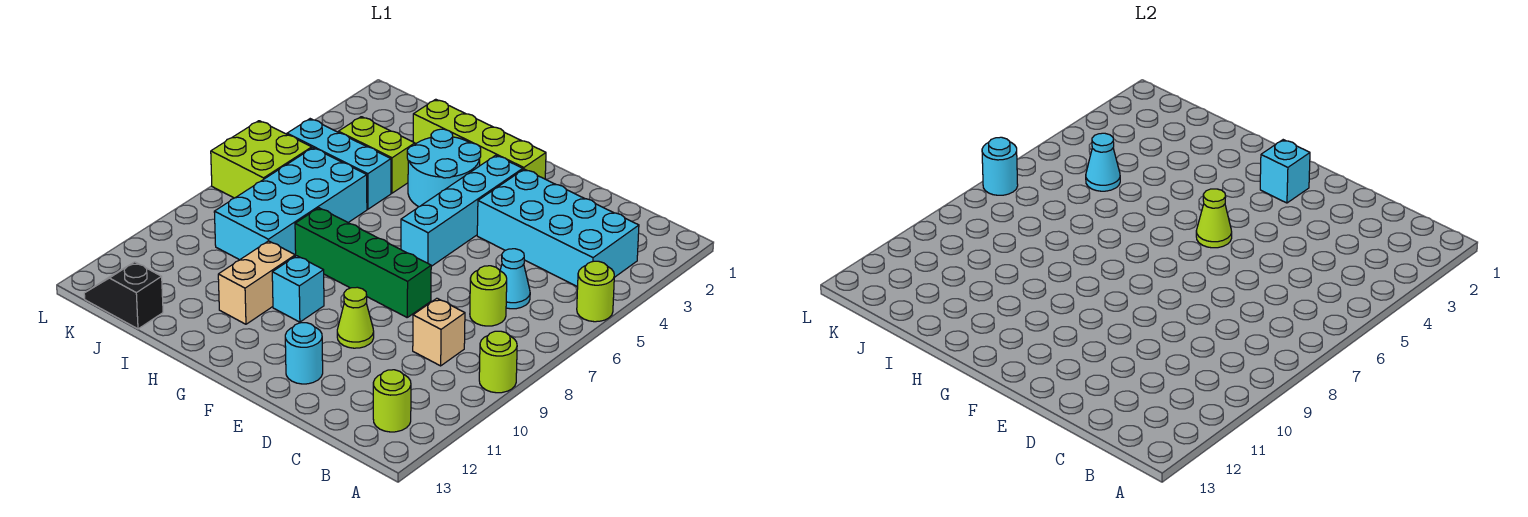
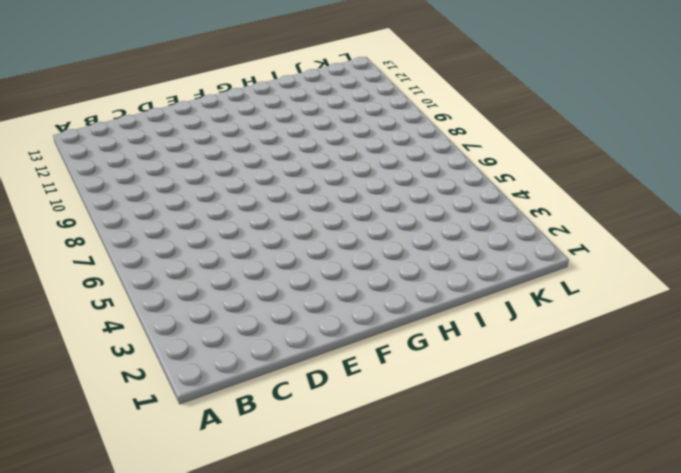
none -> lime round brick A5 level 1
none -> lime round brick A9 level 1
none -> cyan brick B3:E4 level 1

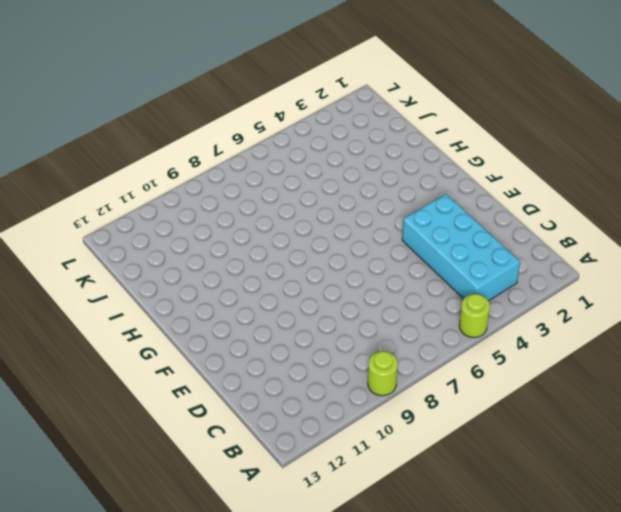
none -> lime round brick B12 level 1
none -> cyan cone C6 level 1
none -> lime round brick C7 level 1

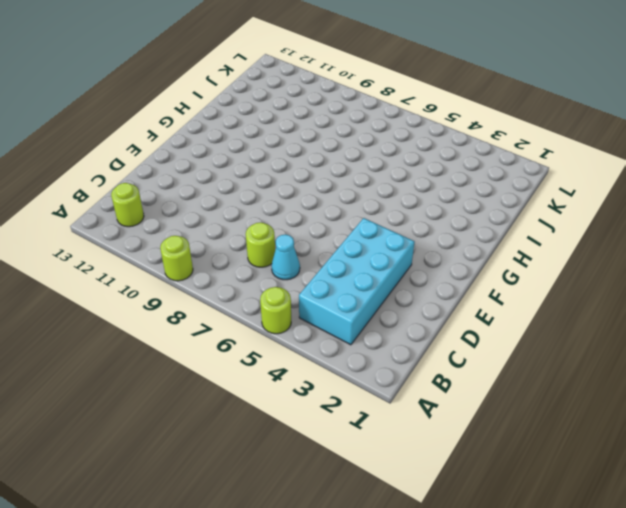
none -> tan brick C9 level 1
none -> green brick E8:H8 level 1
none -> lime cone E10 level 1

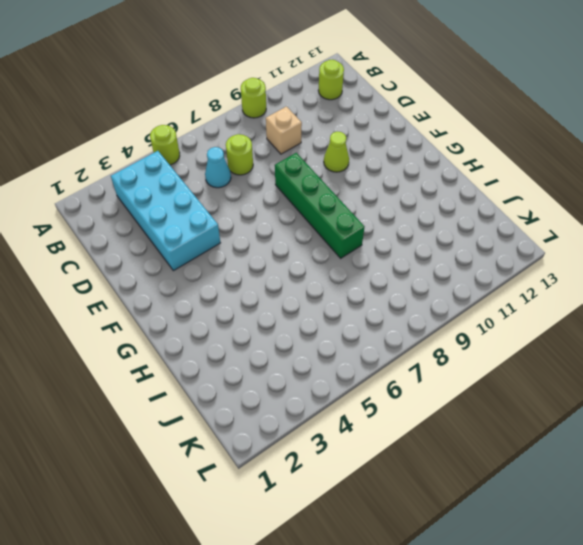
none -> cyan round brick E12 level 1
none -> lime brick F2:I2 level 1
none -> cyan brick F3:F6 level 1

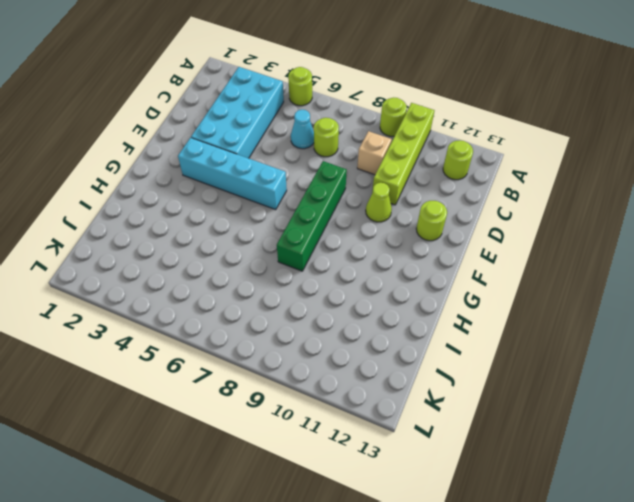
lime brick A10:D10 level 1 -> lime brick F2:I2 level 1
lime round brick E12 level 1 -> cyan round brick E12 level 1
none -> cyan round brick G3:H4 level 1
none -> cyan brick G10 level 1
none -> tan brick H10:H11 level 1

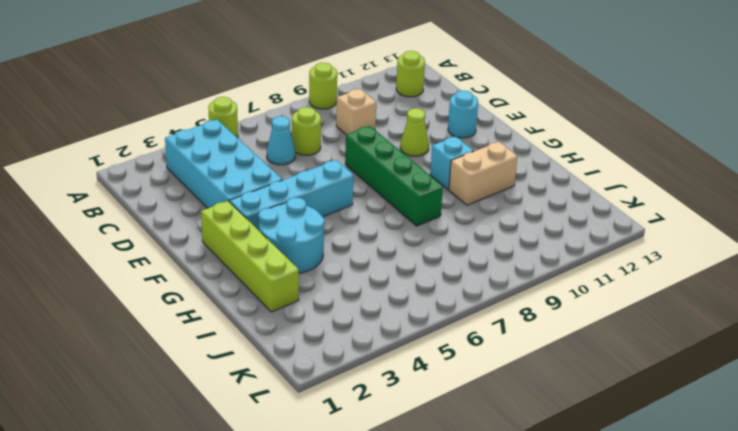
none -> lime brick I4:J4 level 1
none -> cyan brick I5:K5 level 1
none -> cyan brick I6:J9 level 1

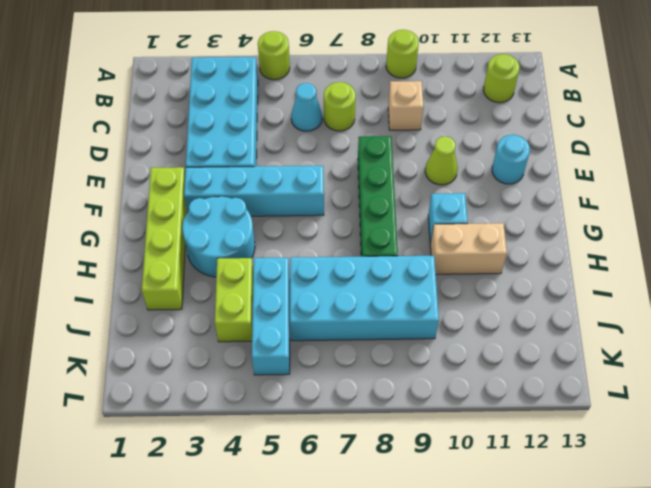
none -> black slope J13:K13 level 1 top J
none -> lime brick K6:L7 level 1
none -> cyan brick F2 level 2

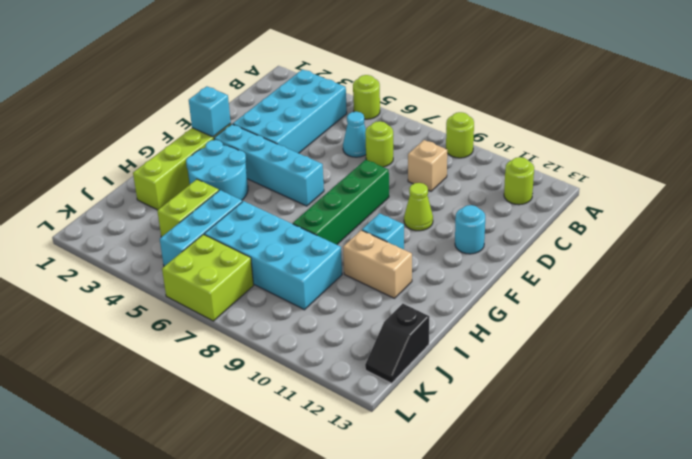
none -> lime cone F5 level 2
none -> cyan cone J5 level 2
none -> cyan round brick L7 level 2

